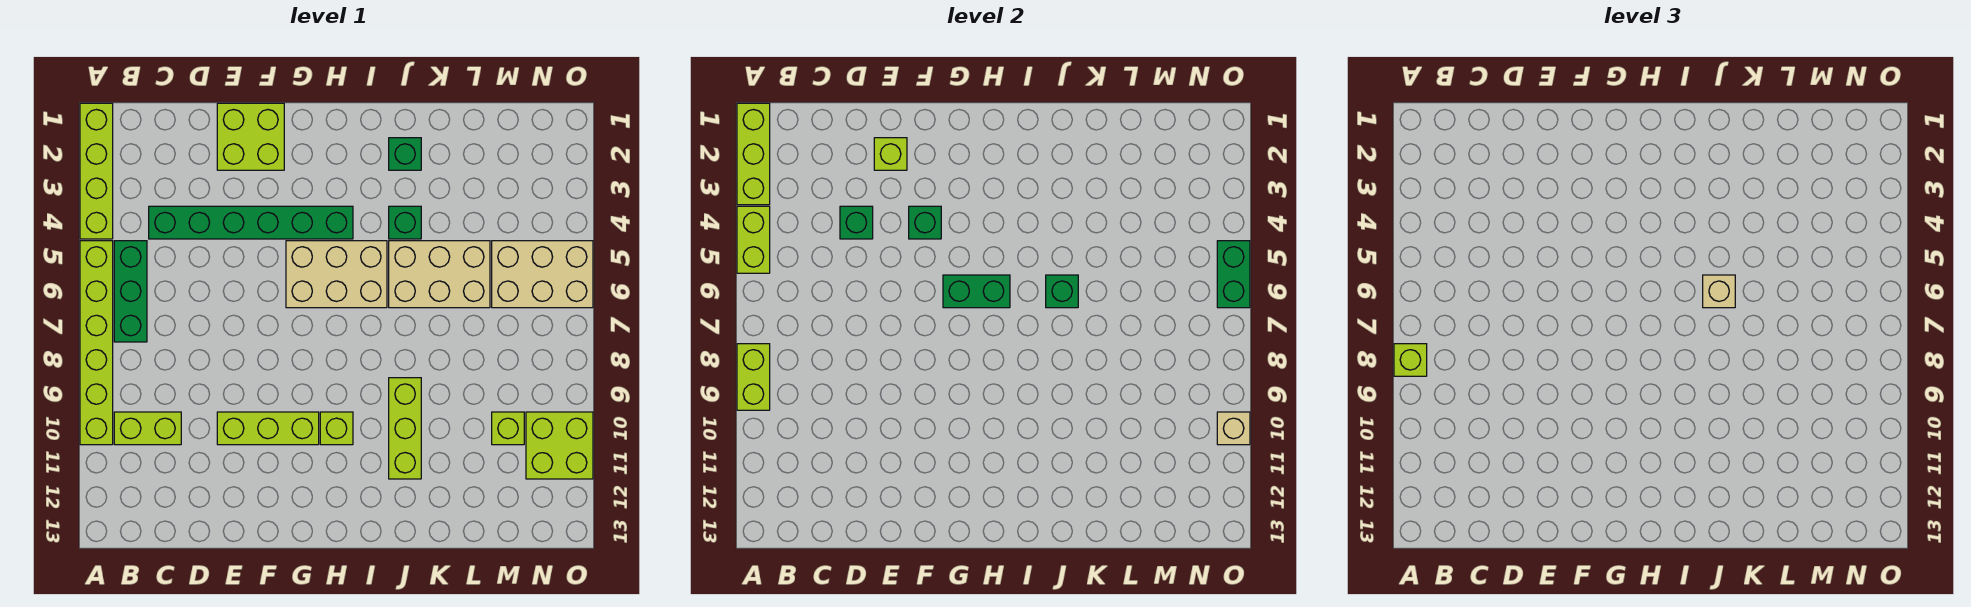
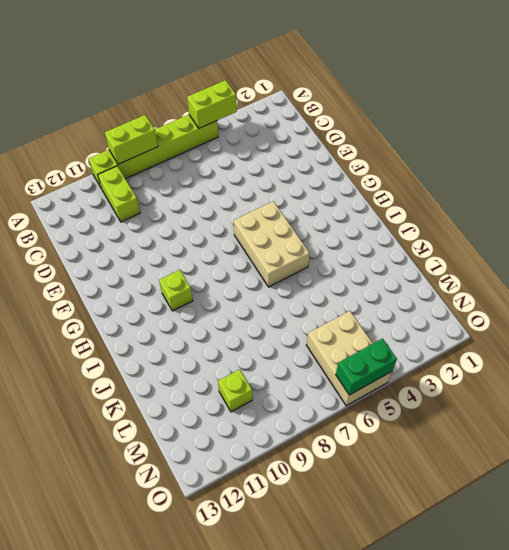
none -> lime brick A1:A4 level 1
none -> green brick B5:B7 level 1
none -> green brick C4:H4 level 1

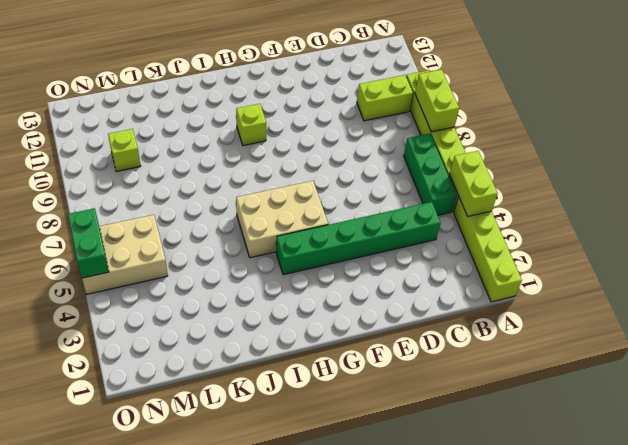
none -> lime brick E1:F2 level 1
none -> lime brick E10:G10 level 1
none -> green brick J2 level 1

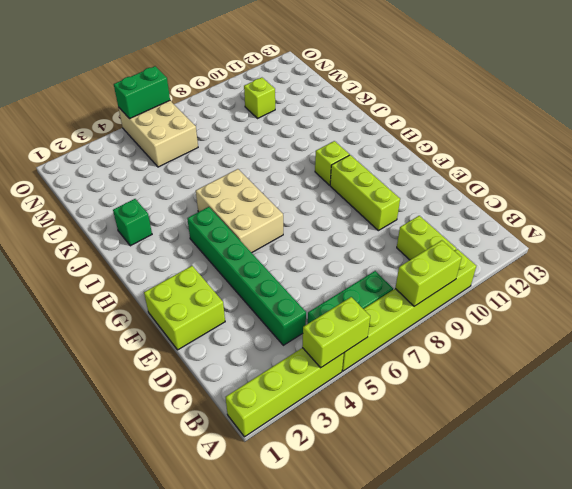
none -> green brick J4 level 1
none -> tan brick J5:L6 level 1
none -> lime brick J9:J11 level 1

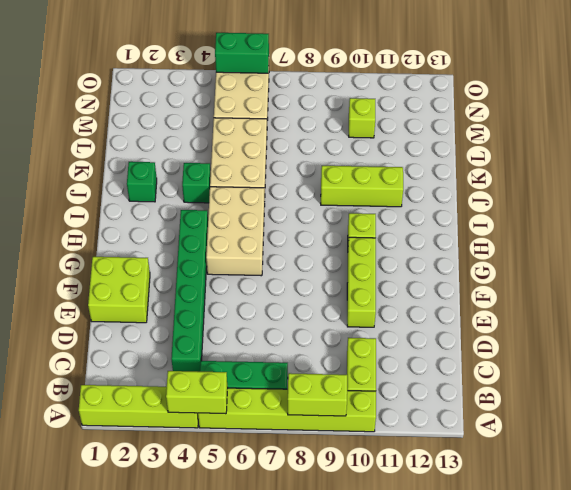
none -> lime brick N10:O11 level 1
none -> lime brick A1:A3 level 2
none -> green brick D4 level 2

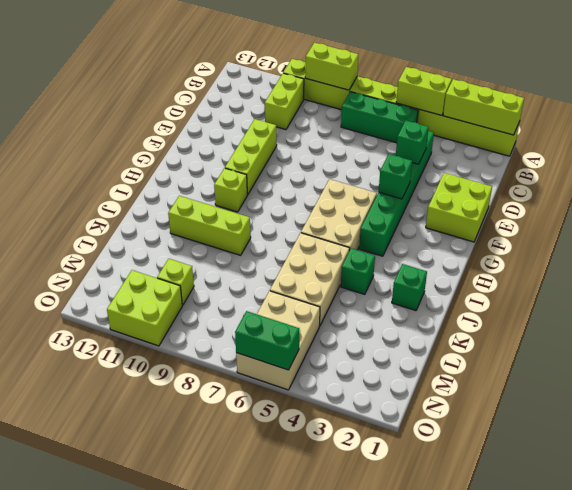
none -> lime brick E2 level 2
none -> green brick G6:H6 level 2
none -> green brick J6 level 2

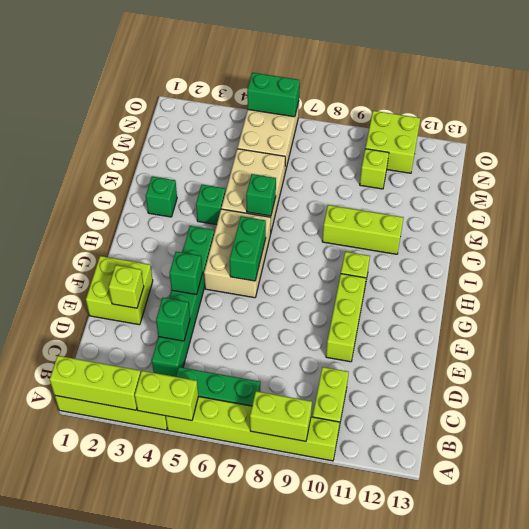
none -> tan brick O10 level 2
none -> lime brick A8 level 3
none -> tan brick J6 level 3

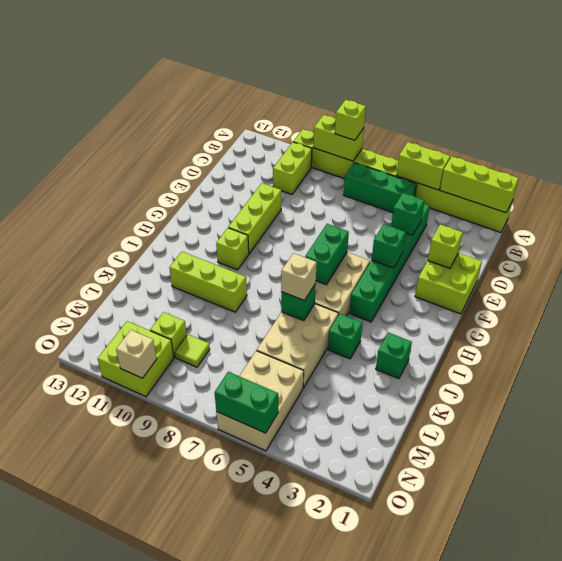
lime tile M9 level 1 -> none

